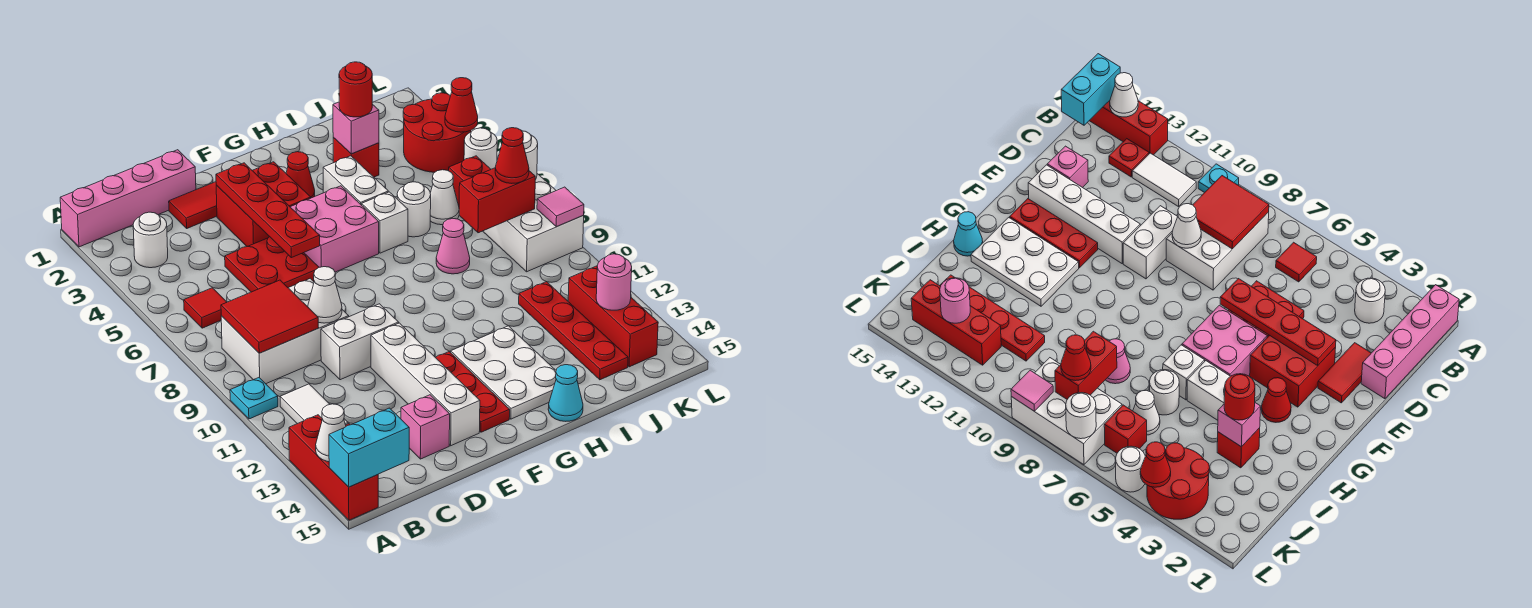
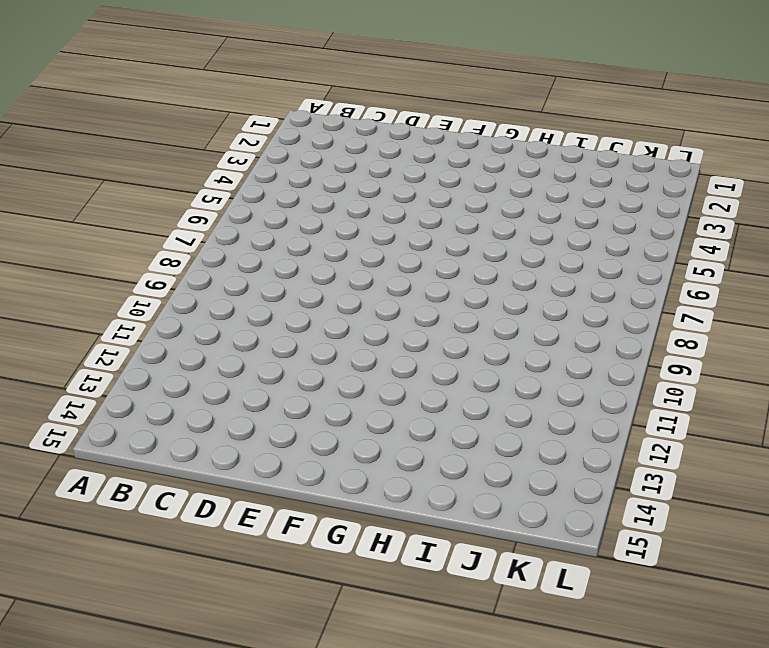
none -> pink brick A1:D1 level 1
none -> cyan plate A10 level 1
none -> red brick A13:A15 level 1
none -> white round brick B3 level 1

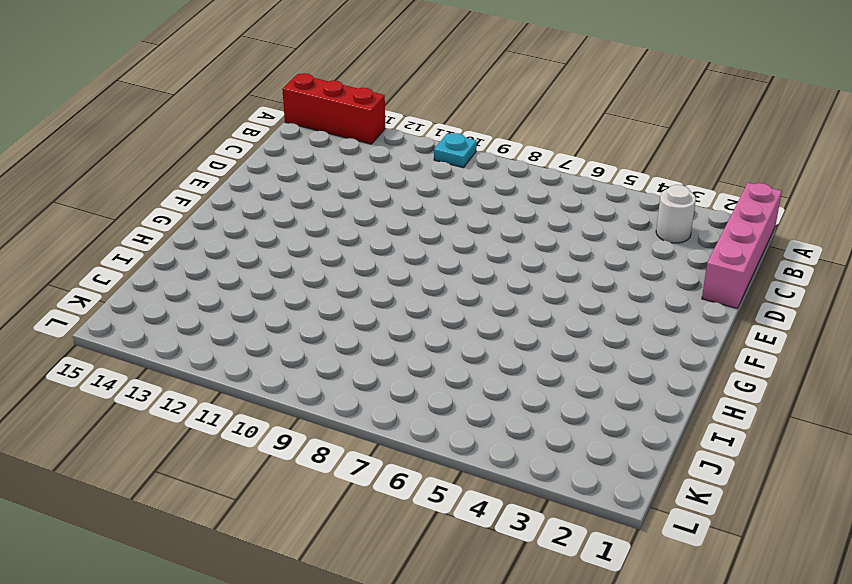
none -> red tile B6 level 1
none -> white brick B8:D9 level 1
none -> white tile B11:B12 level 1
none -> red plate B13 level 1

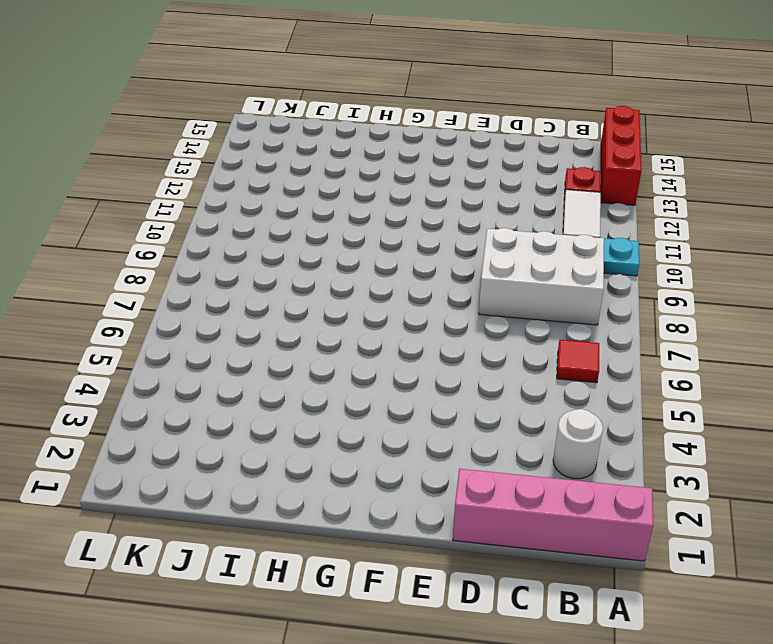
none -> red tile D2:E2 level 1
none -> red plate D5:E6 level 1
none -> white brick D10:E10 level 1
none -> pink brick D14 level 1

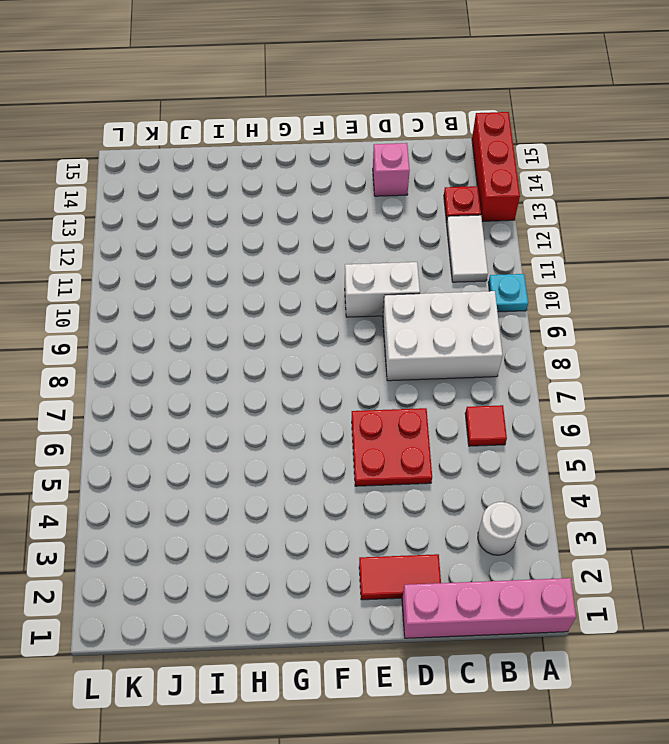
none -> red brick E3:F4 level 1
none -> white brick E11:E14 level 1
none -> pink brick F5:G6 level 1
none -> red plate F12:F14 level 1

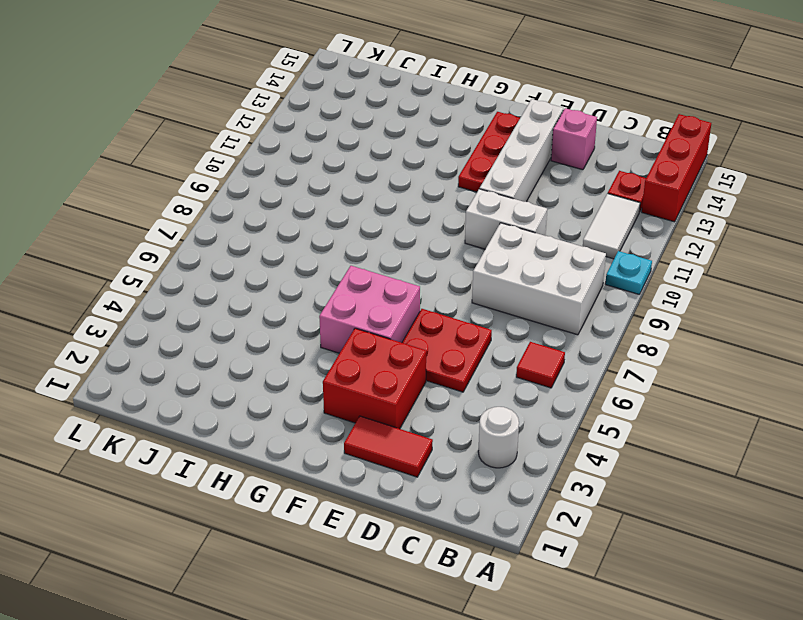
none -> pink brick A1:D1 level 1
none -> red cone G3 level 1
none -> white plate G12:H14 level 1
none -> white brick H4:H5 level 1

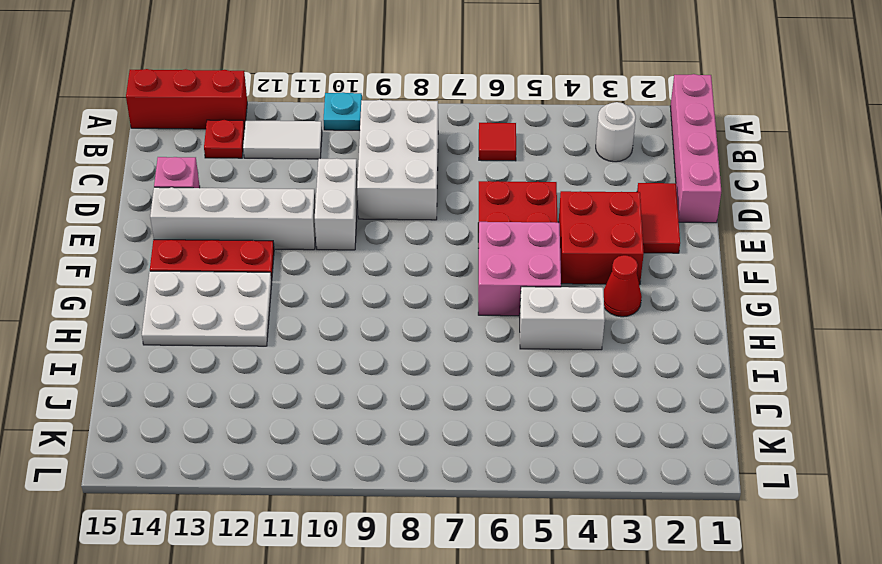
none -> white brick H6 level 1
none -> cyan cone H15 level 1
none -> red brick I3 level 1
none -> white round brick I6 level 1

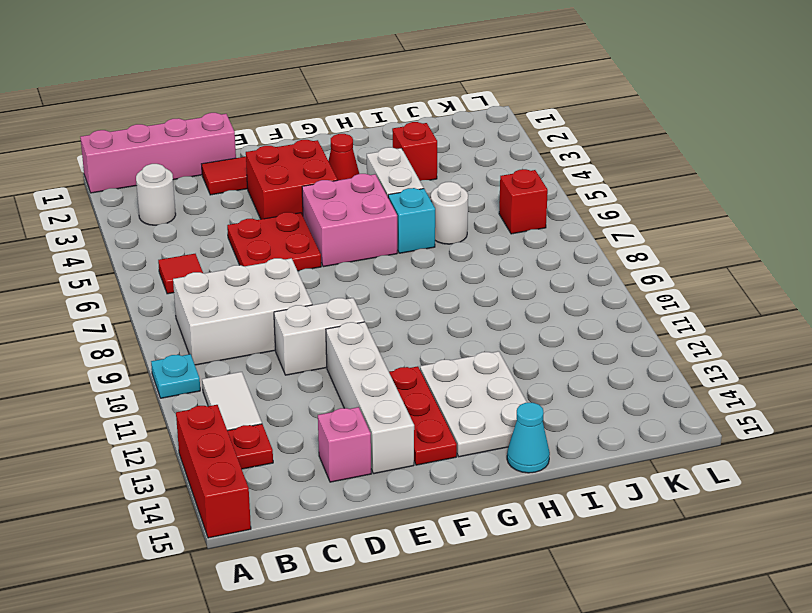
cyan brick H6 level 1 -> white brick H6 level 1
none -> pink cone I8 level 1
none -> white cone J6 level 1
none -> red plate J11:J14 level 1
none -> red round brick K3:L4 level 1

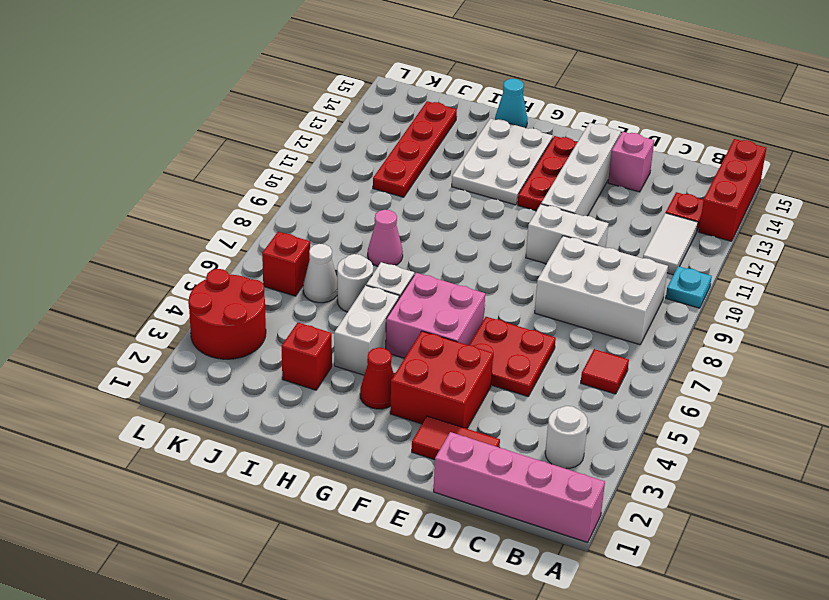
none -> white brick K7:L9 level 1
none -> red brick K12:K14 level 1
none -> white round brick L5 level 1
none -> white cone A14 level 2

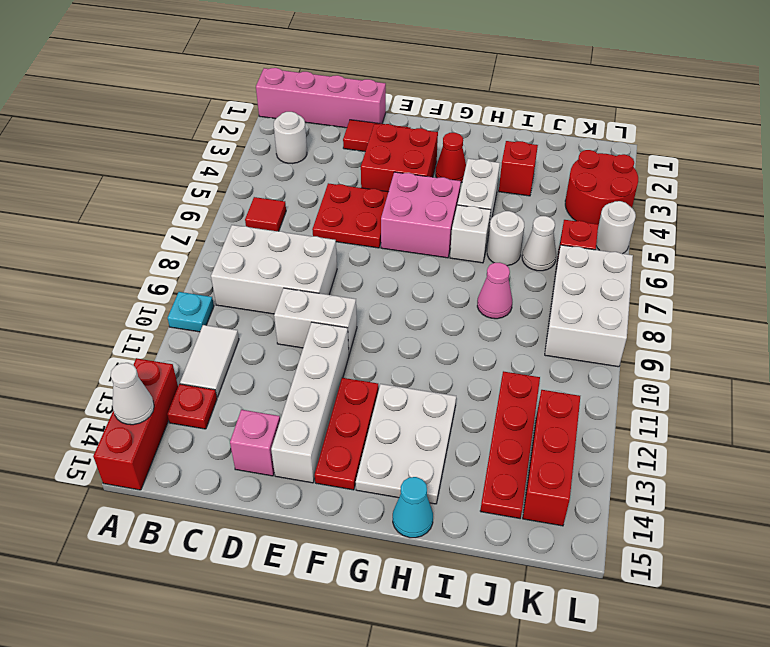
none -> cyan brick A15:B15 level 2
none -> red tile B8:C9 level 2
none -> white cone D9 level 2
none -> red plate E3:E6 level 2

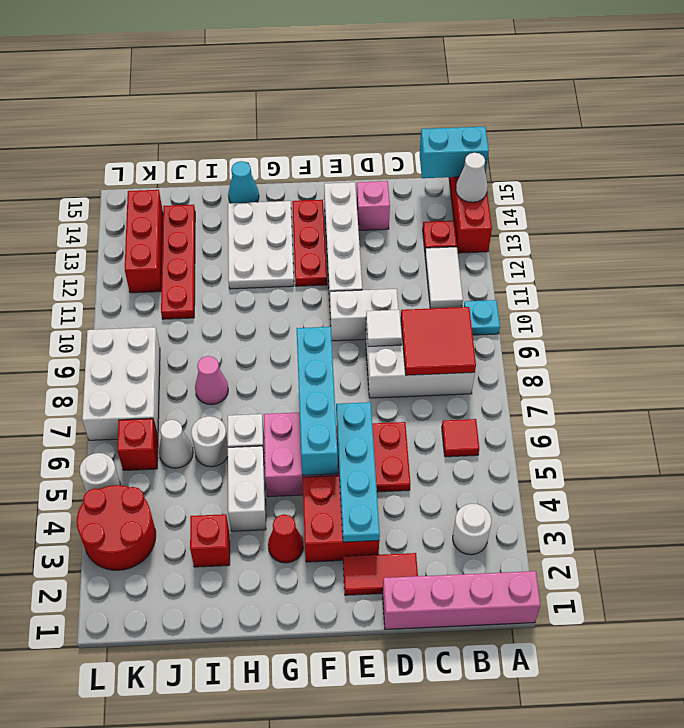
white tile D9 level 2 -> white cone D9 level 2
cyan plate E3:E6 level 2 -> red plate E3:E6 level 2
cyan brick F5:F8 level 2 -> none
none -> pink brick I3 level 2
none -> red brick J8:K8 level 2
none -> pink round brick K13 level 2
none -> red cone L4 level 2

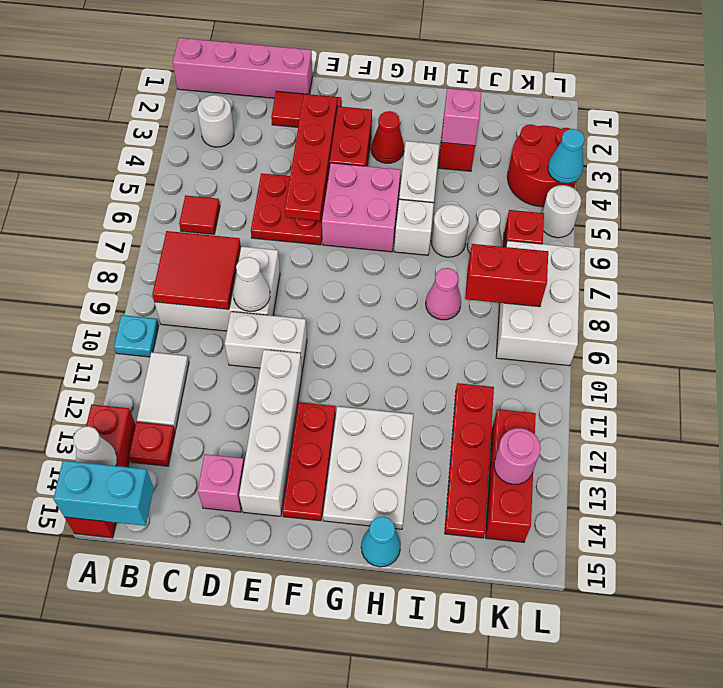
cyan cone L4 level 2 -> red cone L4 level 2
none -> white round brick L7 level 2
none -> pink tile L9 level 2
none -> red round brick I3 level 3
none -> red cone K8 level 3

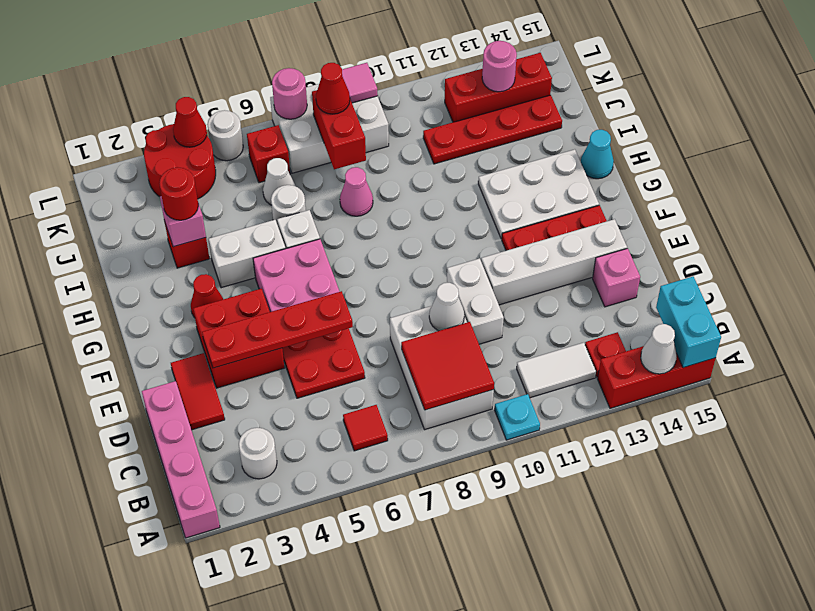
pink round brick L7 level 2 -> white round brick L7 level 2

